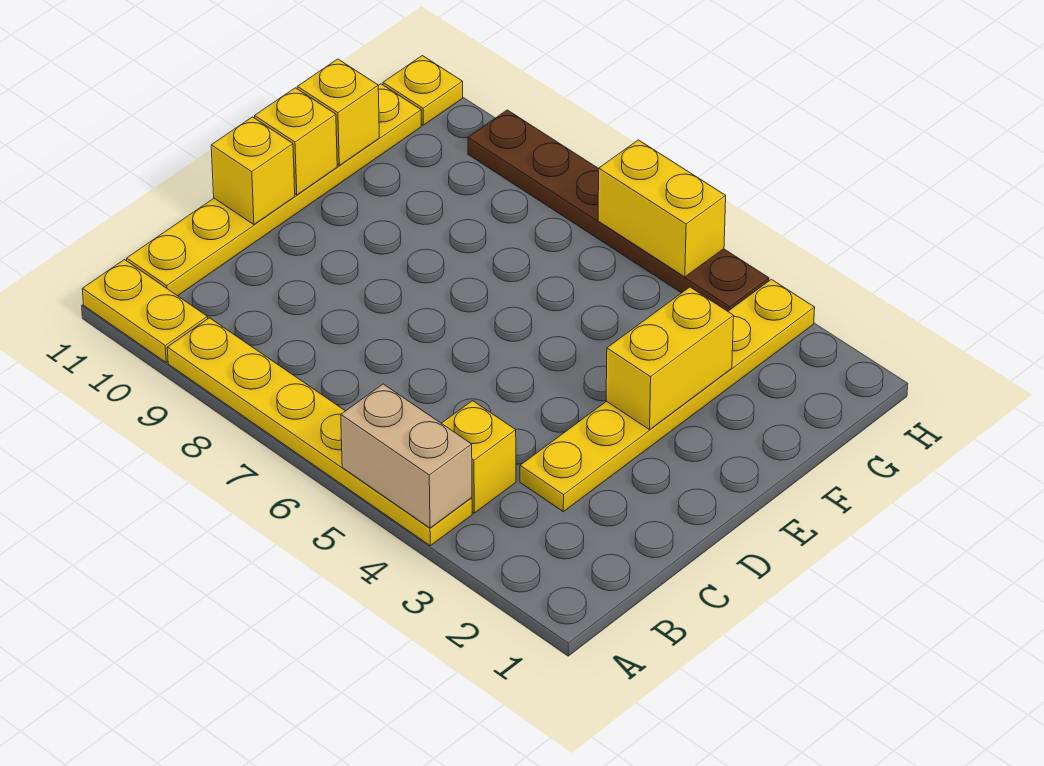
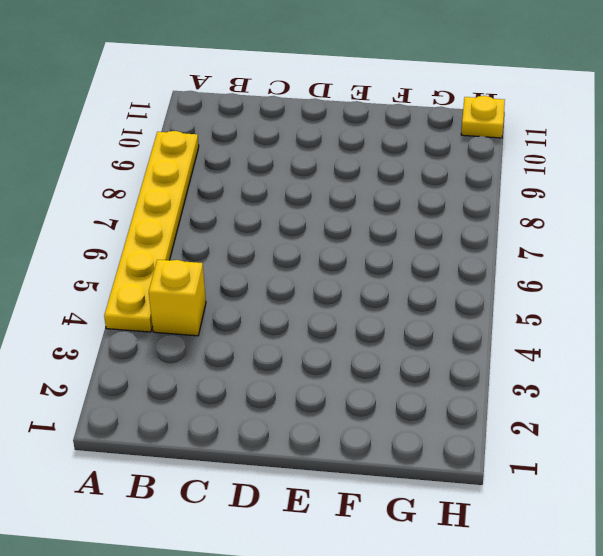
none -> yellow plate A10:A11 level 1
none -> yellow plate B11:G11 level 1
none -> yellow plate C3:H3 level 1

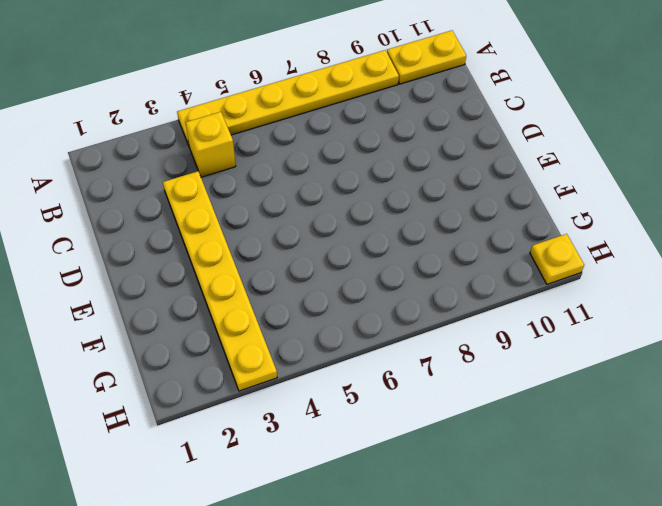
none -> yellow plate B11:G11 level 1
none -> brown plate H4:H9 level 1
none -> tan brick A4:A5 level 2

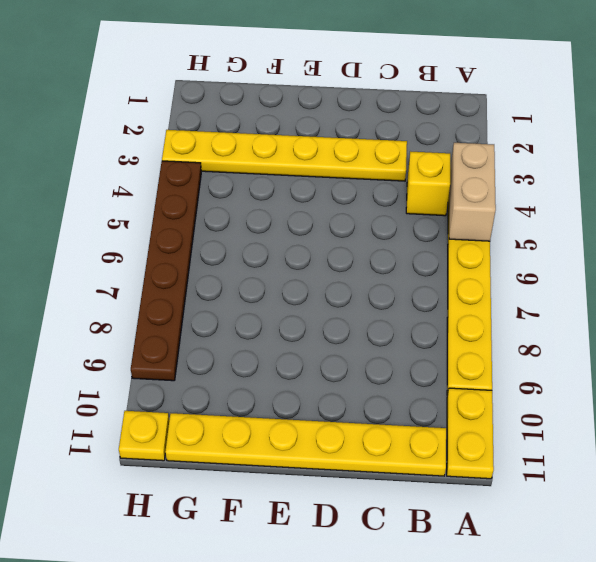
none -> yellow brick D11 level 2
none -> yellow brick E3:F3 level 2
none -> yellow brick E11 level 2

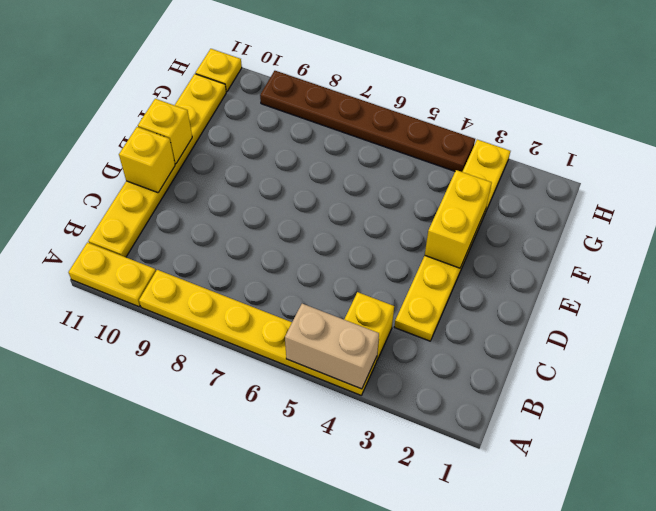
none -> yellow brick F11 level 2
none -> yellow brick H5:H6 level 2

